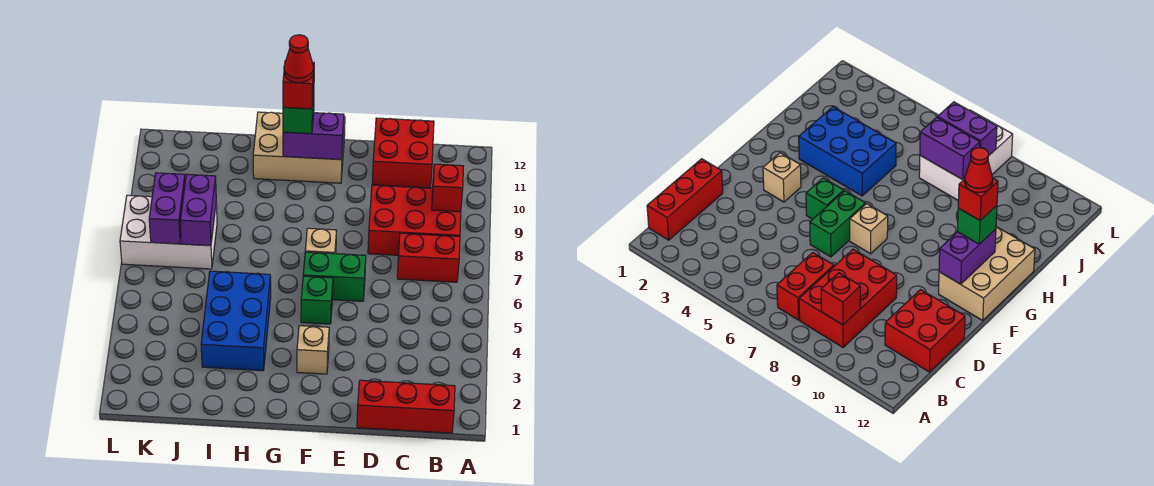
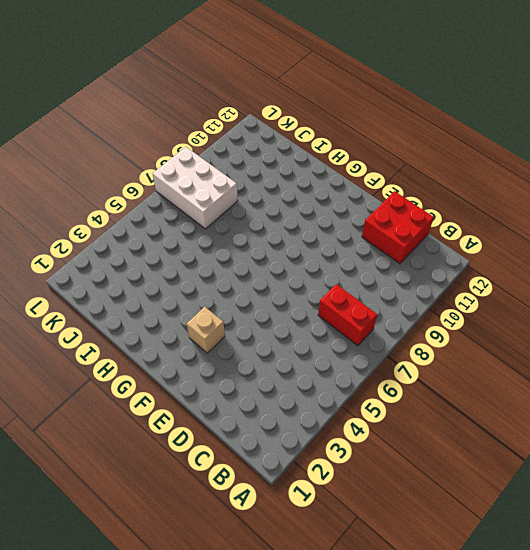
none -> red brick B1:D1 level 1
none -> red brick B8:D9 level 1
none -> green brick E6:F6 level 1

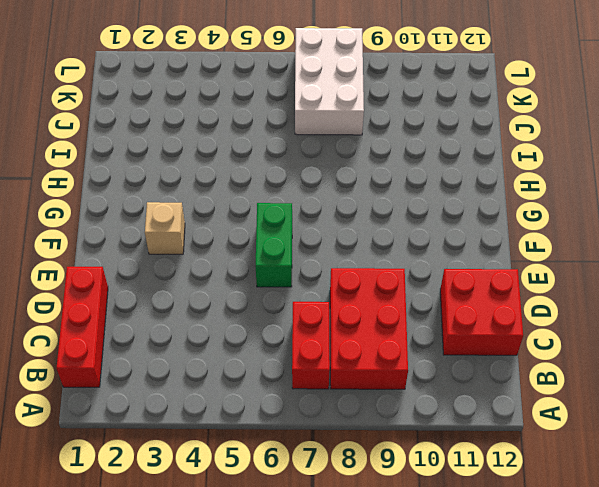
none -> green brick F5 level 1
none -> tan brick F7 level 1
none -> tan brick F11:H12 level 1

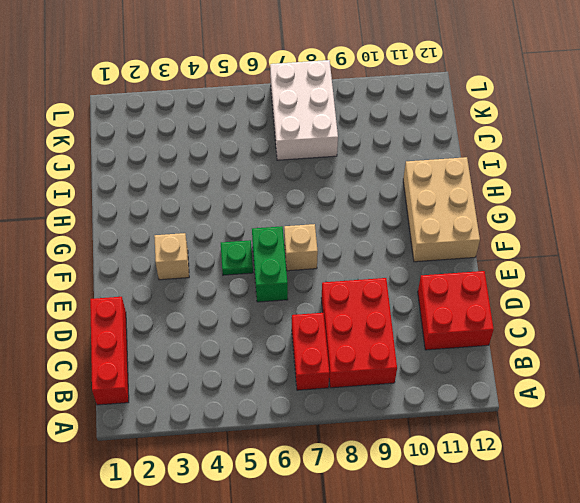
green plate F5 level 1 -> green brick F5 level 1
none -> blue brick H3:I5 level 1
none -> red brick B9 level 2
none -> purple brick F11:G11 level 2

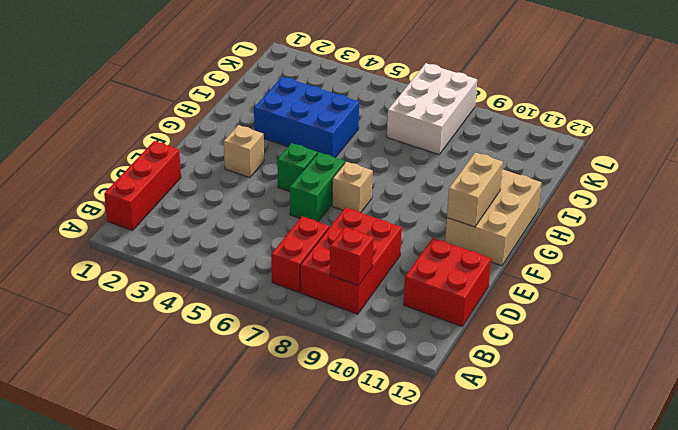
tan brick F11:G11 level 2 -> purple brick F11:G11 level 2
none -> purple brick J7:J8 level 2
none -> purple brick K7:K8 level 2
none -> green brick G11 level 3

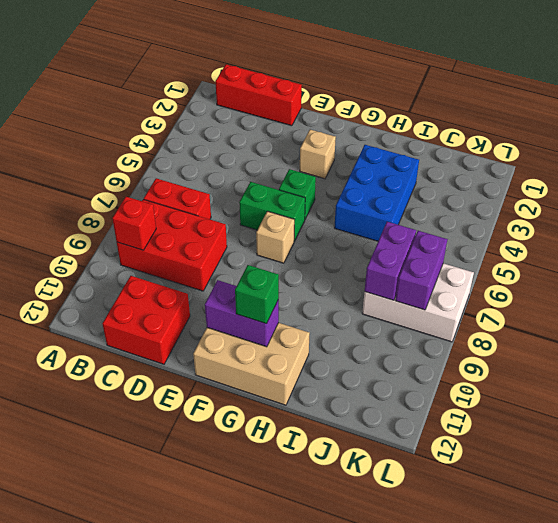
none -> red brick G11 level 4
none -> red cone G11 level 5

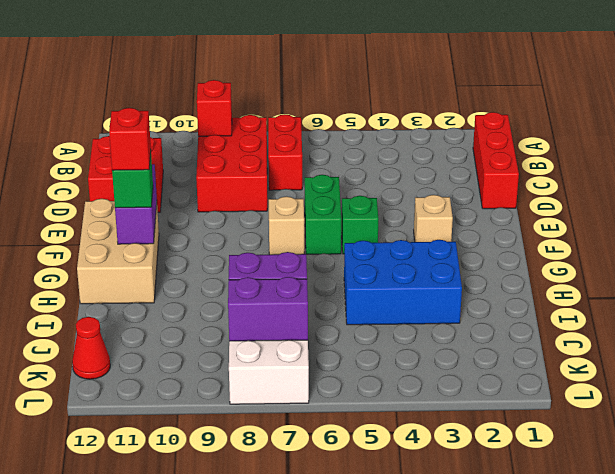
red cone K12 level 1 -> red cone G11 level 5

